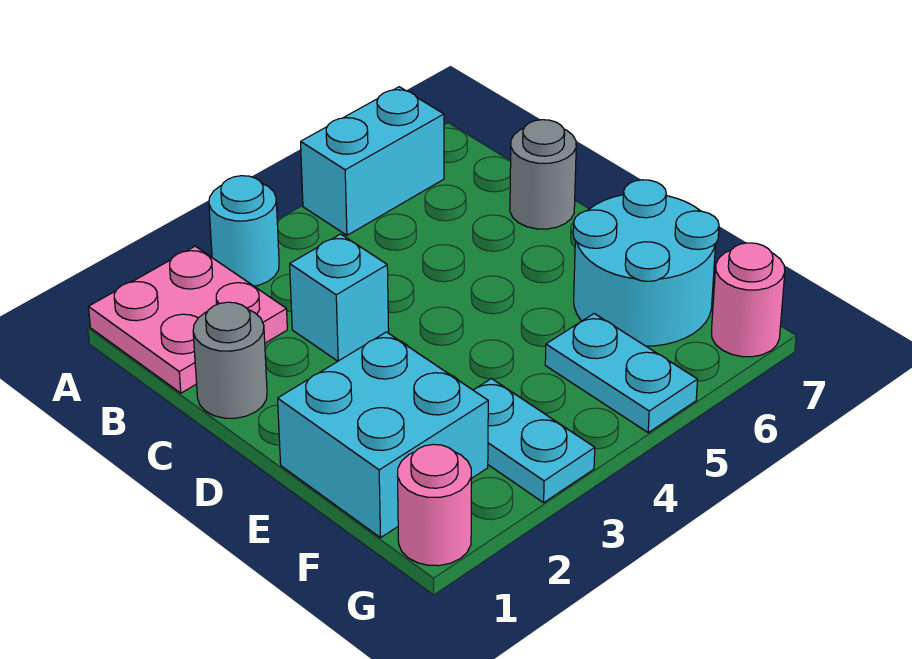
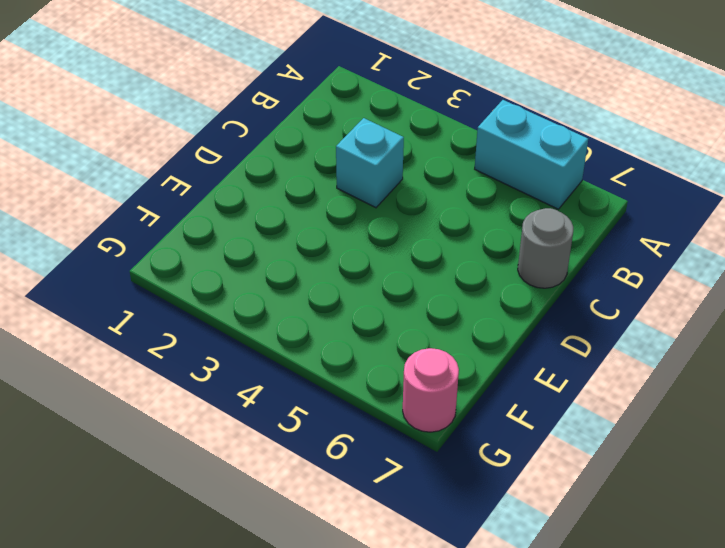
none -> pink plate A1:B2 level 1
none -> cyan round brick A3 level 1
none -> grey round brick C1 level 1

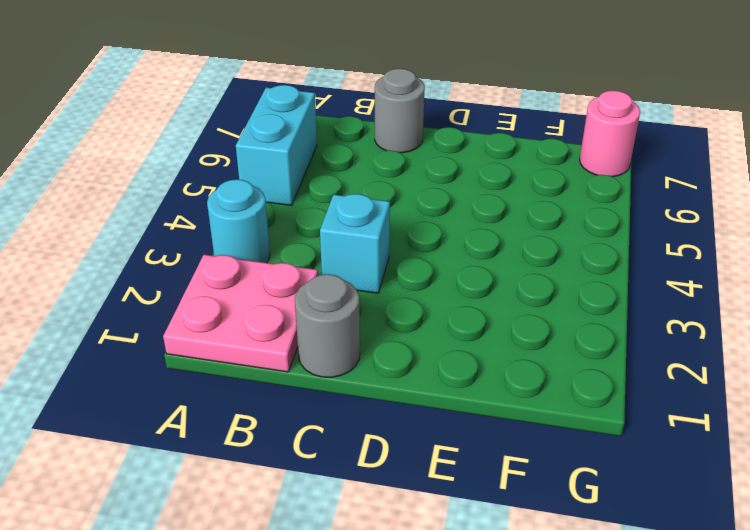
none -> cyan brick E1:F2 level 1
none -> cyan round brick E6:F7 level 1
none -> cyan plate F3:G3 level 1

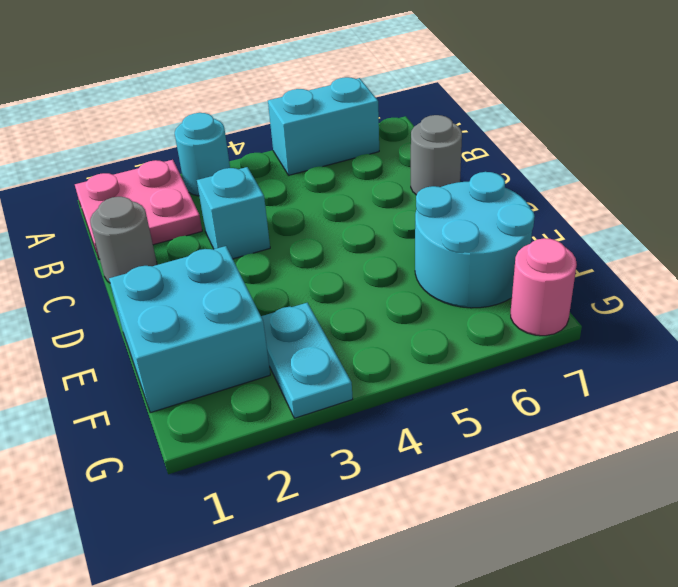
none -> cyan plate F5:G5 level 1
none -> pink round brick G1 level 1

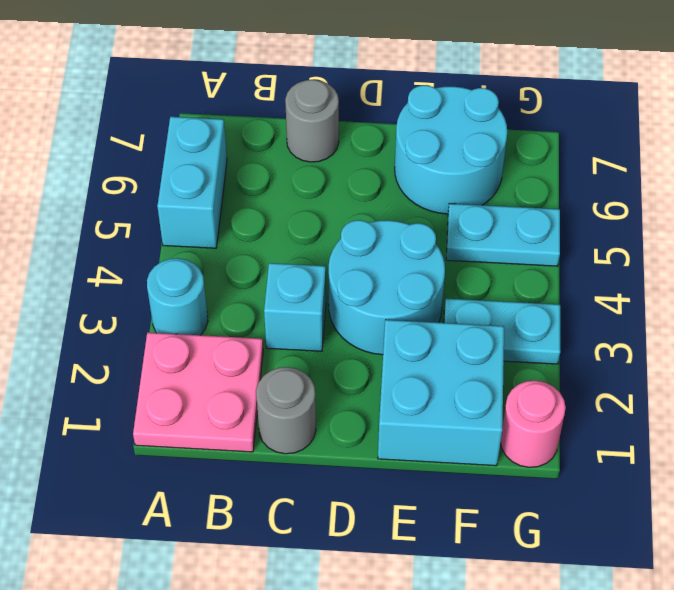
cyan round brick D3:E4 level 1 -> none
none -> pink round brick G7 level 1

